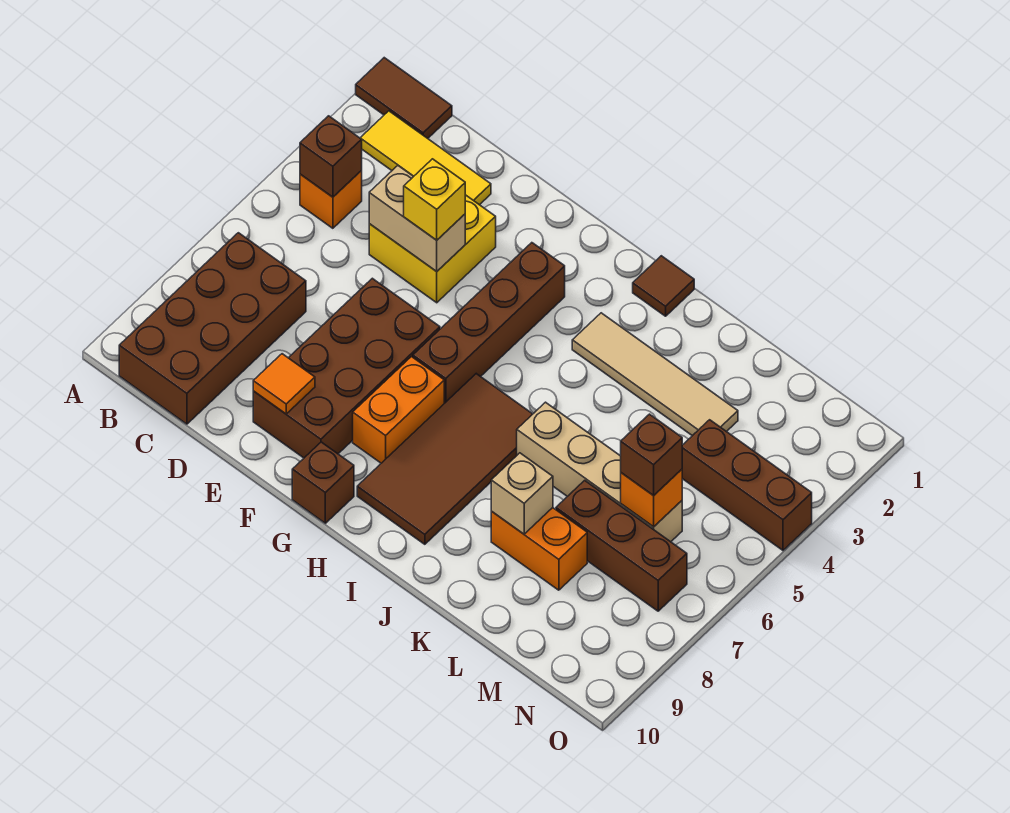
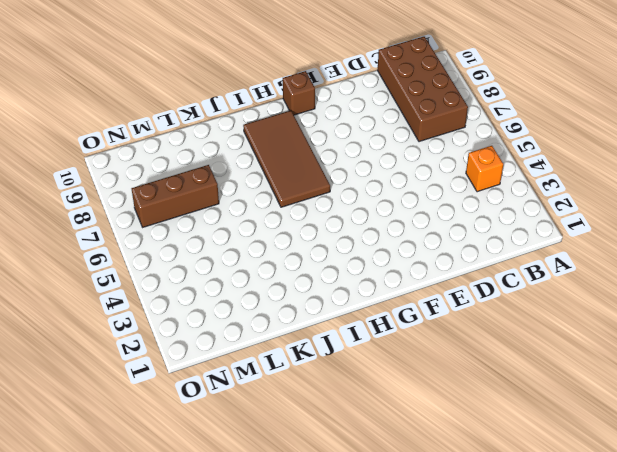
none -> brown tile A1:B1 level 1
none -> yellow tile B2:D2 level 1
none -> yellow brick D3:E4 level 1

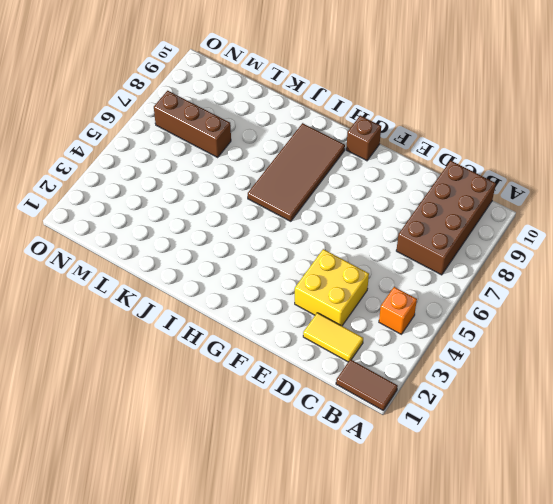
yellow tile C2:D2 level 1 -> yellow tile B2:D2 level 1
none -> brown brick E6:F9 level 1
none -> brown brick G3:G6 level 1
none -> orange brick G7:G8 level 1

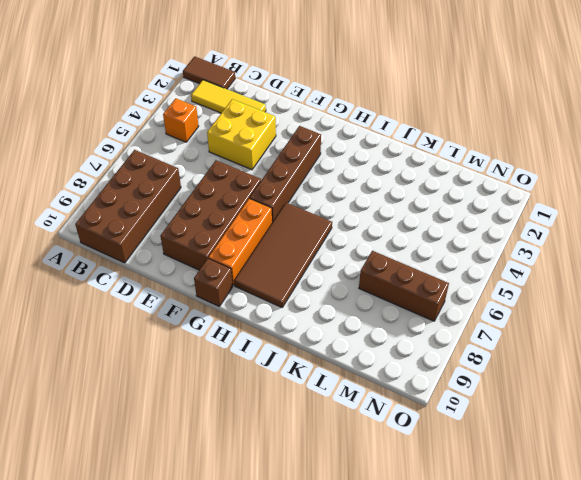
orange brick G7:G9 level 1 -> orange brick G7:G8 level 1
none -> brown tile I1 level 1
none -> tan tile I3:L3 level 1
none -> tan brick J6:M6 level 1

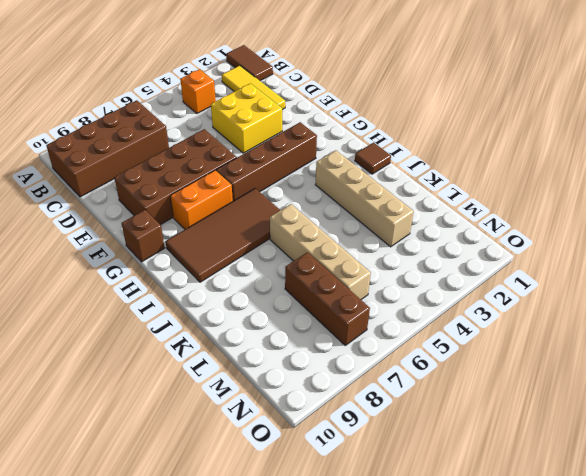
tan brick I3:L3 level 1 -> tan tile I3:L3 level 1
none -> orange brick K8:L8 level 1
none -> brown brick M4:O4 level 1
none -> brown brick B4 level 2

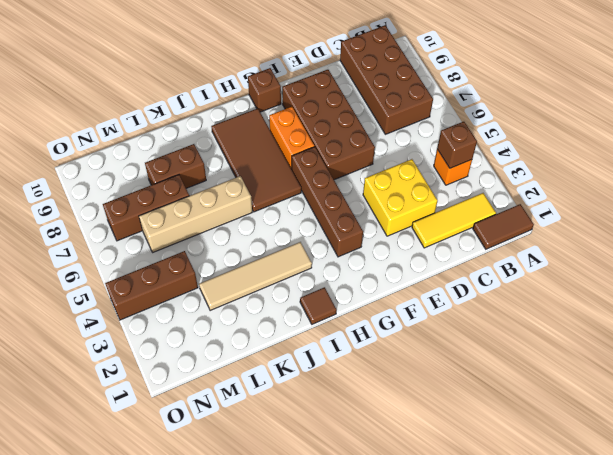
brown brick K8:L8 level 1 -> orange brick K8:L8 level 1
none -> tan brick D4:E4 level 2
none -> orange tile E9 level 2
none -> tan brick K8 level 2

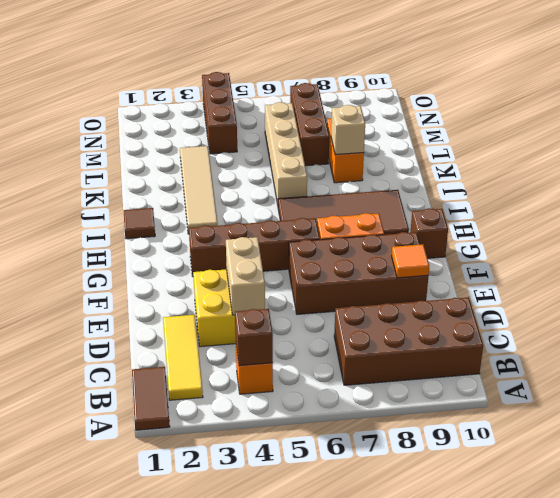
none -> orange brick M6 level 2
none -> yellow brick E4 level 3
none -> brown brick M6 level 3

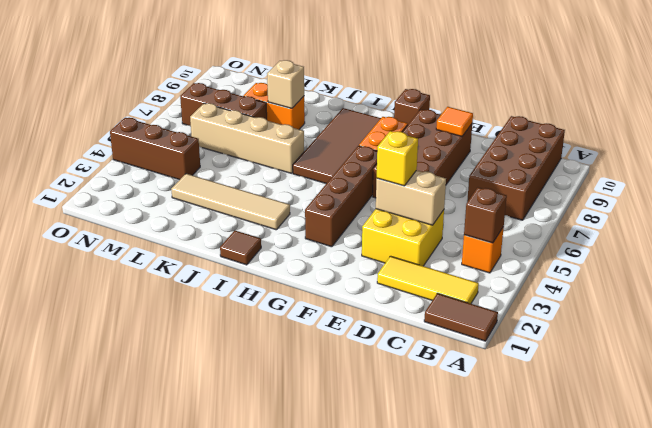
none -> orange brick M6 level 2
none -> brown brick M6 level 3

